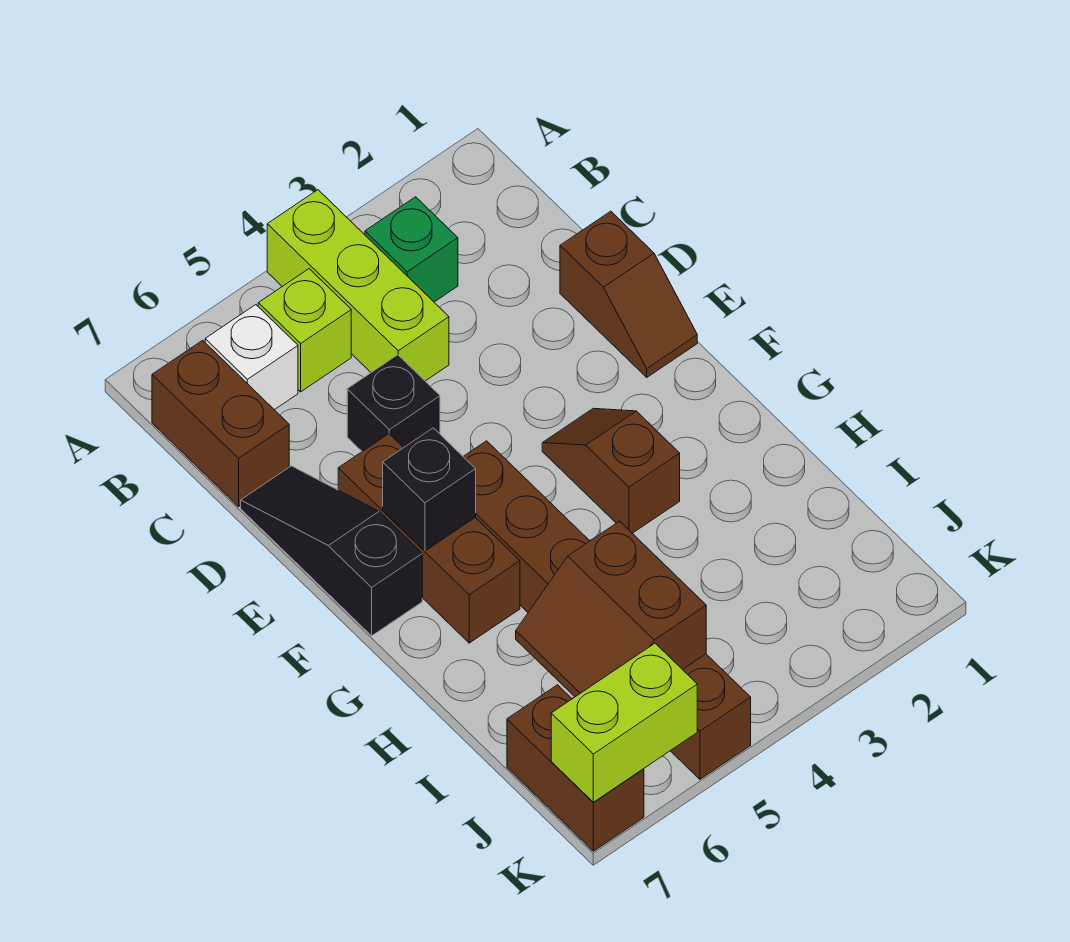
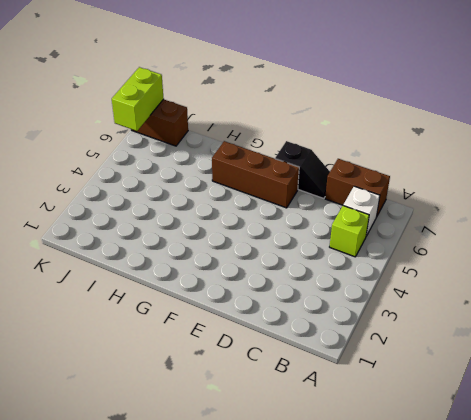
black slope D7:E7 level 1 top E -> black slope D7:F7 level 1 top F
none -> lime brick A4:C4 level 1
none -> green brick B3 level 1
none -> brown slope D1:E1 level 1 top D

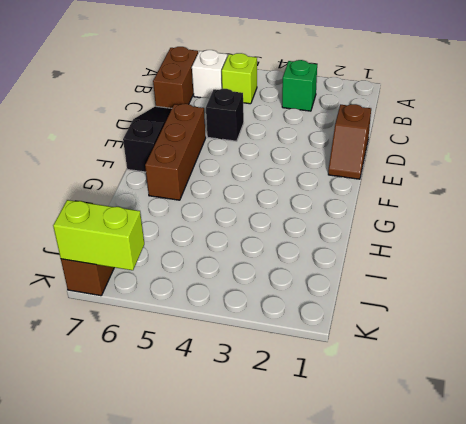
none -> lime brick A4:C4 level 1
none -> brown slope F3:G3 level 1 top G
none -> brown brick F5:K5 level 1

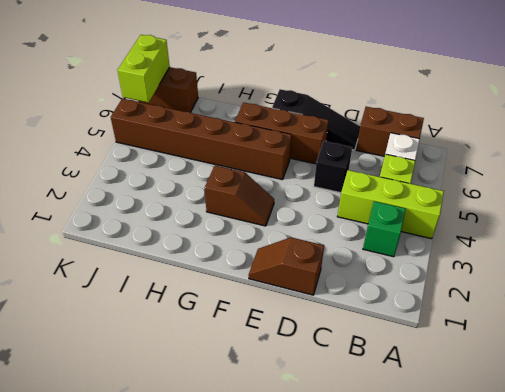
none -> black brick F6 level 2
none -> brown slope I5:J6 level 2 top 5

